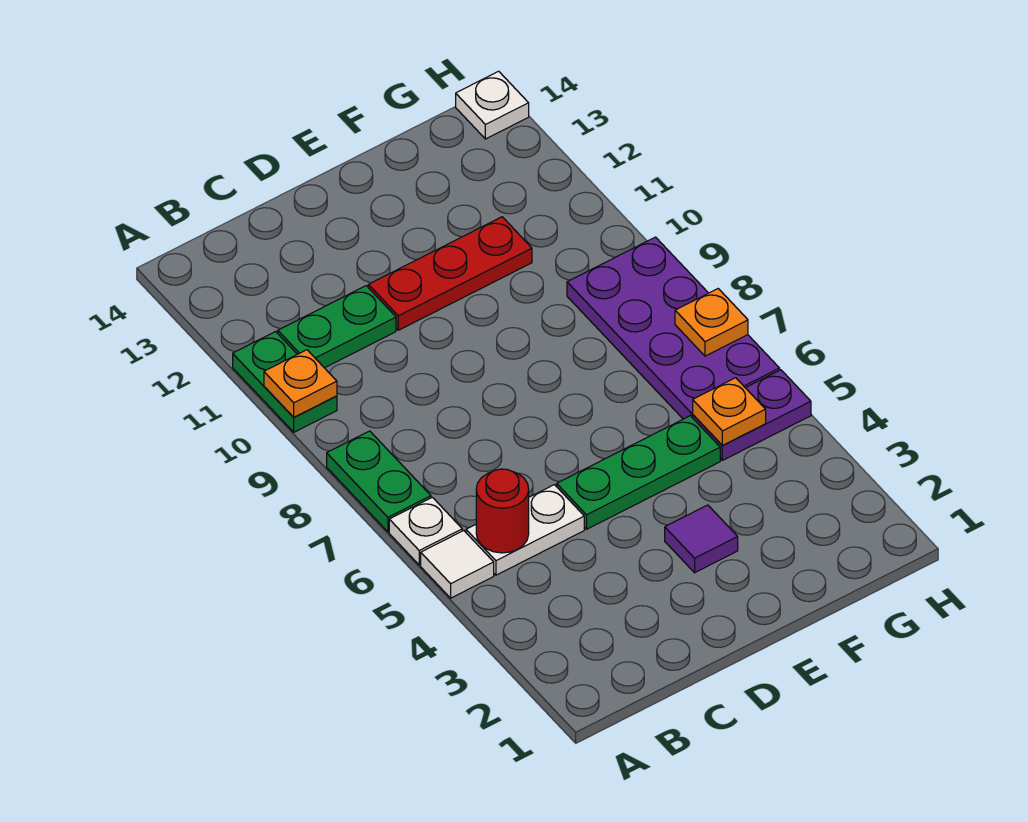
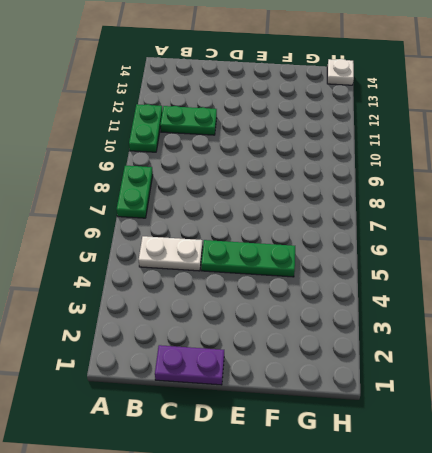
purple plate C1:D1 level 1 -> purple plate G5:H5 level 1
none -> white tile A5 level 1
none -> white plate A6 level 1
none -> red plate D11:F11 level 1

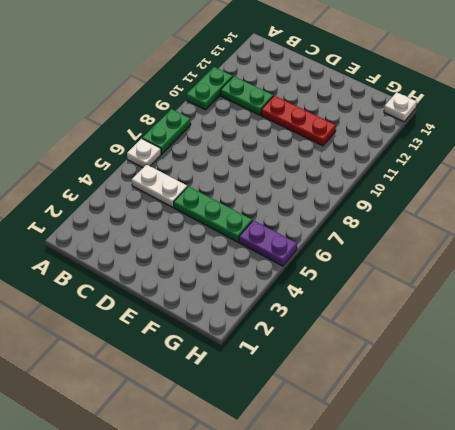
none -> white tile A5 level 1
none -> purple tile E3 level 1
none -> purple plate G6:H9 level 1

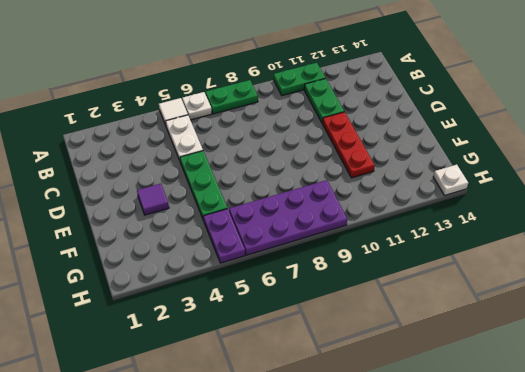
none -> orange plate A10 level 2
none -> red round brick B5 level 2
none -> orange plate G5 level 2

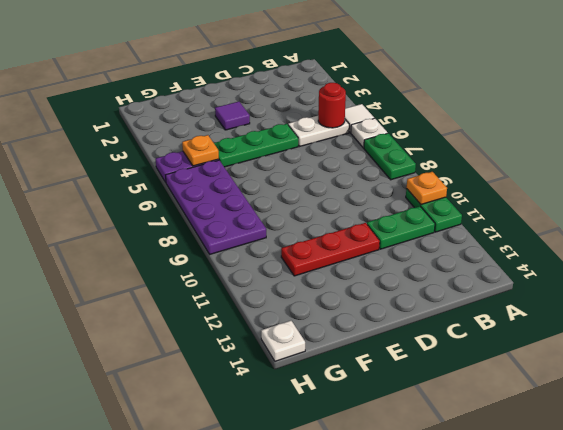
none -> orange plate H7 level 2

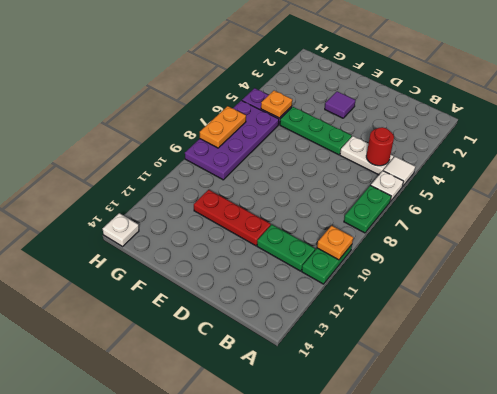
orange plate H7:H8 level 2 -> orange plate H7 level 2

